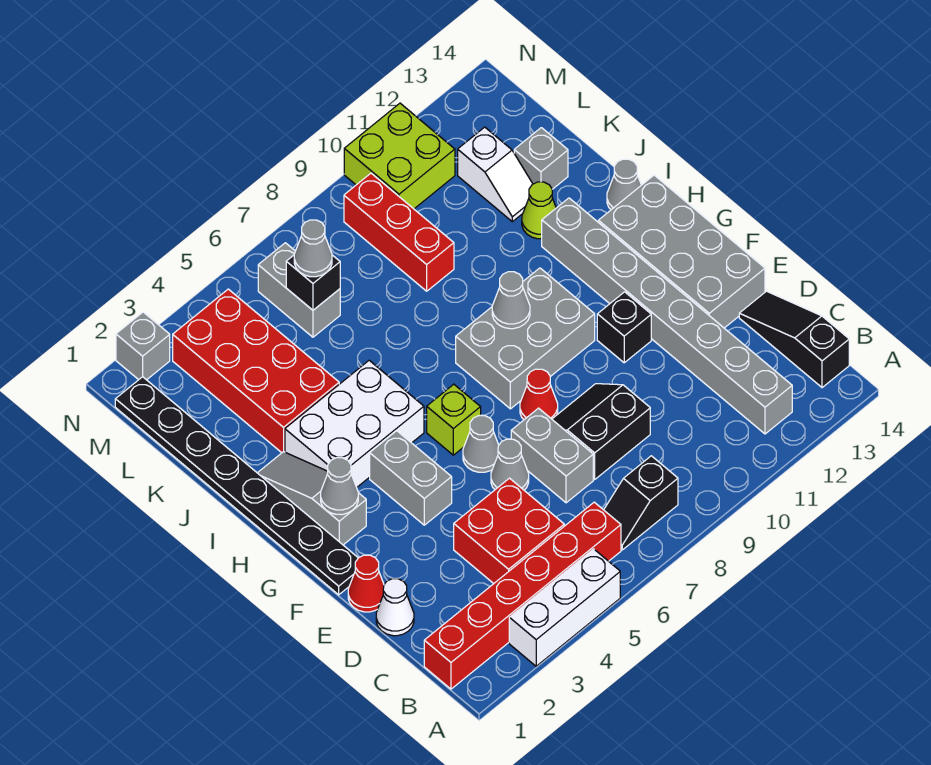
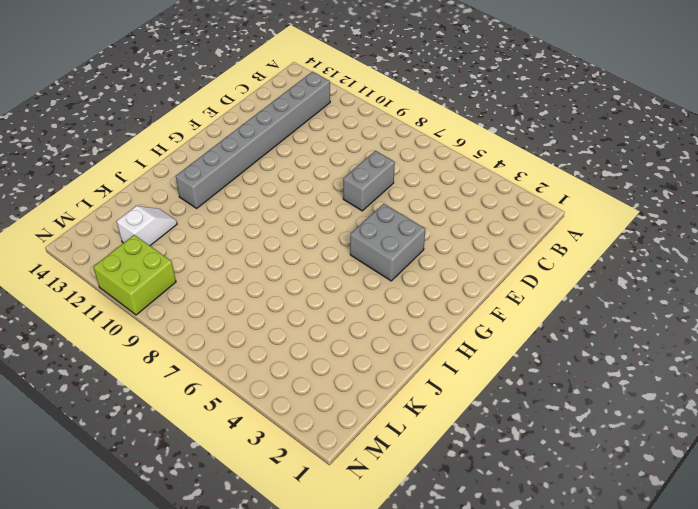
grey brick F4:G5 level 1 -> grey brick F4:G4 level 1
none -> white brick A3:A5 level 1
none -> red brick B1:B6 level 1
none -> black slope B7:B8 level 1 top 8
none -> black slope B14:D14 level 1 top B

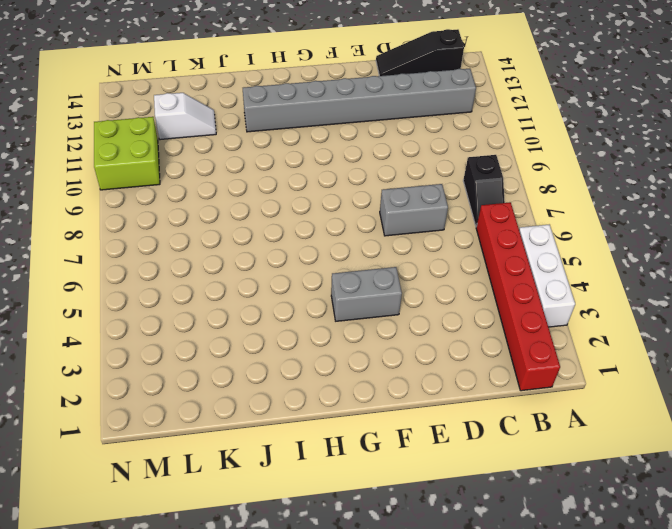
none -> red brick C4:D5 level 1
none -> white cone D1 level 1
none -> black slope D8:E9 level 1 top D
none -> red cone E1 level 1

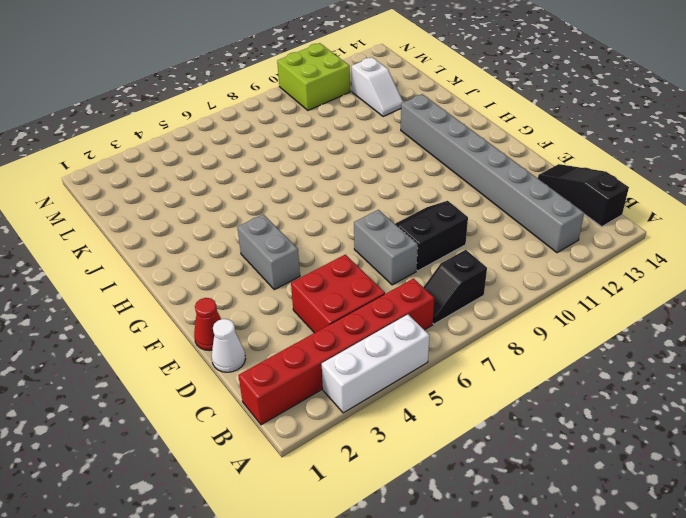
none -> grey cone E6 level 1
none -> grey brick E13:H14 level 1
none -> black plate F1:M1 level 1
none -> grey cone F6 level 1

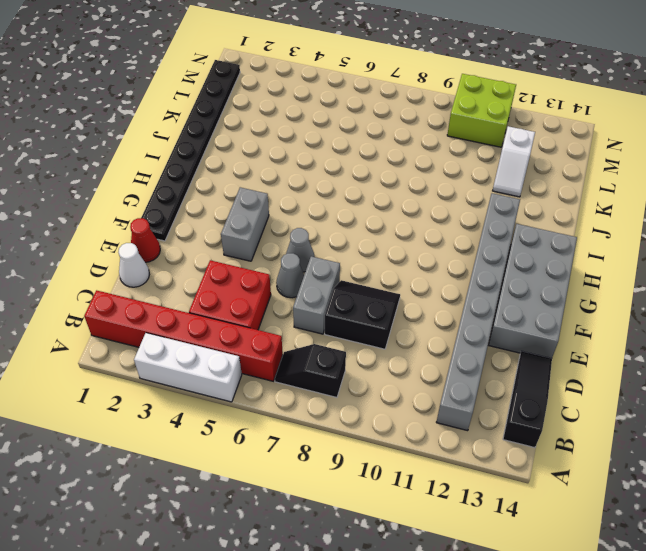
none -> red cone F8 level 1
none -> black brick F11 level 1
none -> grey slope G2:I2 level 1 top G
none -> lime brick G6 level 1

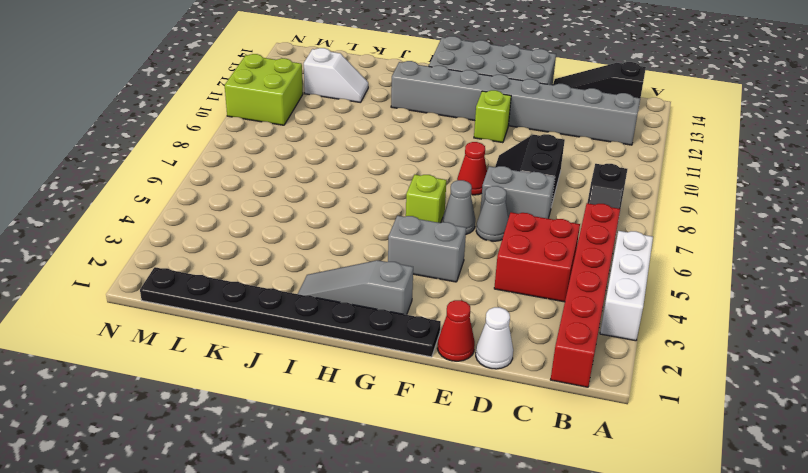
lime brick F11 level 1 -> black brick F11 level 1
none -> grey brick G8:H10 level 1
none -> white brick H3:I5 level 1
none -> grey cone I14 level 1
none -> red brick J3:M4 level 1

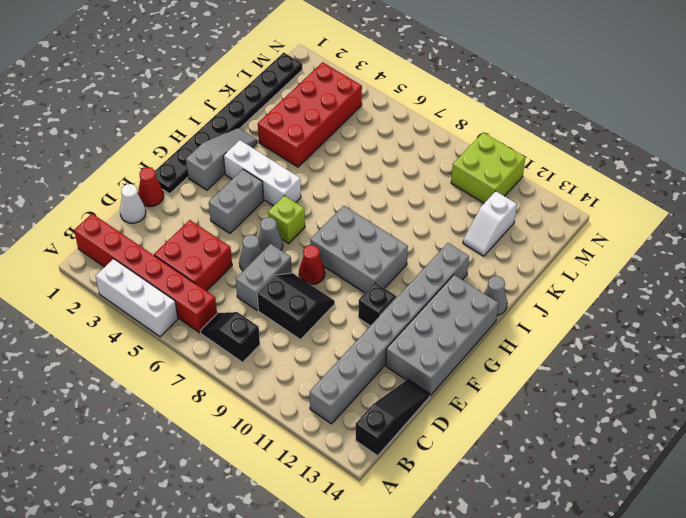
white brick H3:H5 level 1 -> white brick H3:I5 level 1
none -> lime cone J12 level 1
none -> red brick K9:M9 level 1
none -> grey brick K13 level 1
none -> grey brick L6:M6 level 1

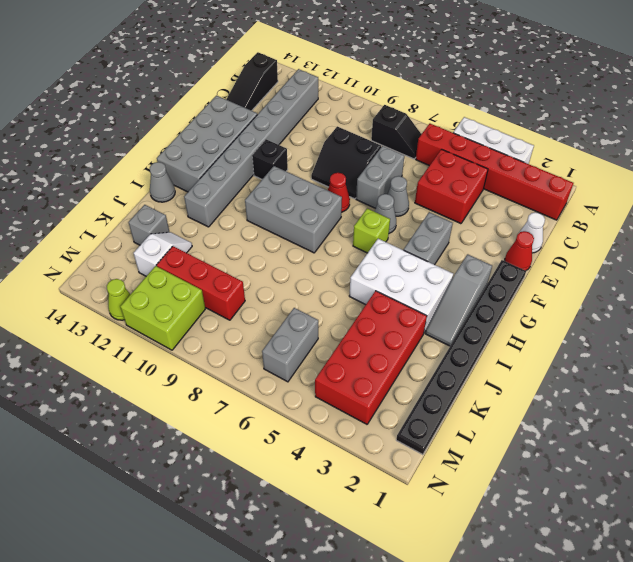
red brick L9:L11 level 1 -> red brick K9:M9 level 1
lime cone N12 level 1 -> lime cone J12 level 1
none -> grey brick N2 level 1
none -> grey cone G2 level 2
none -> grey cone H9 level 2
none -> black brick L6 level 2

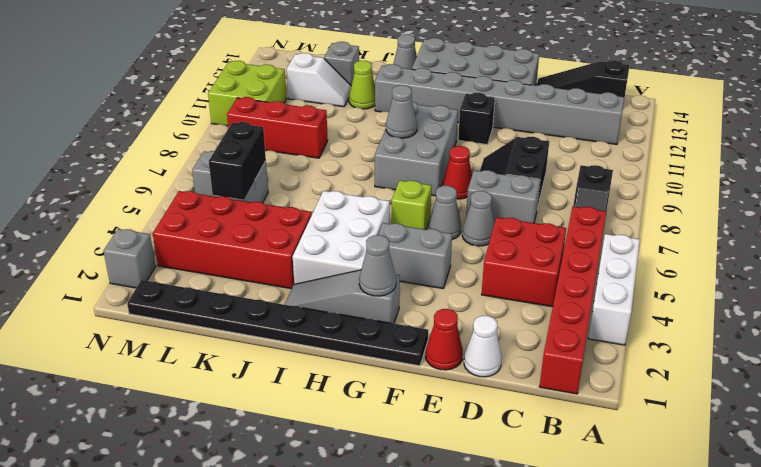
black brick L5:L6 level 2 -> black brick L6 level 2
none -> grey cone L6 level 3

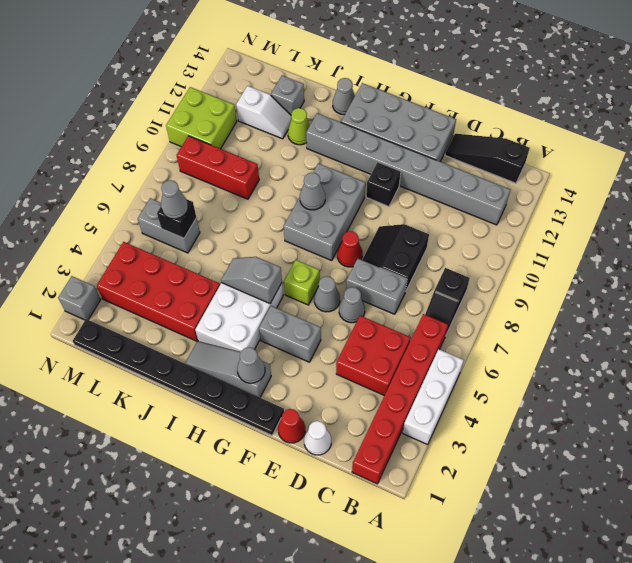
grey slope H5:I5 level 2 top H -> none

